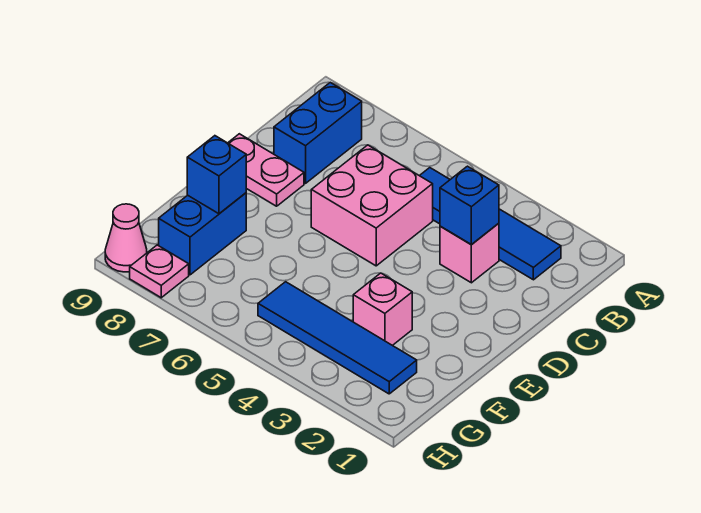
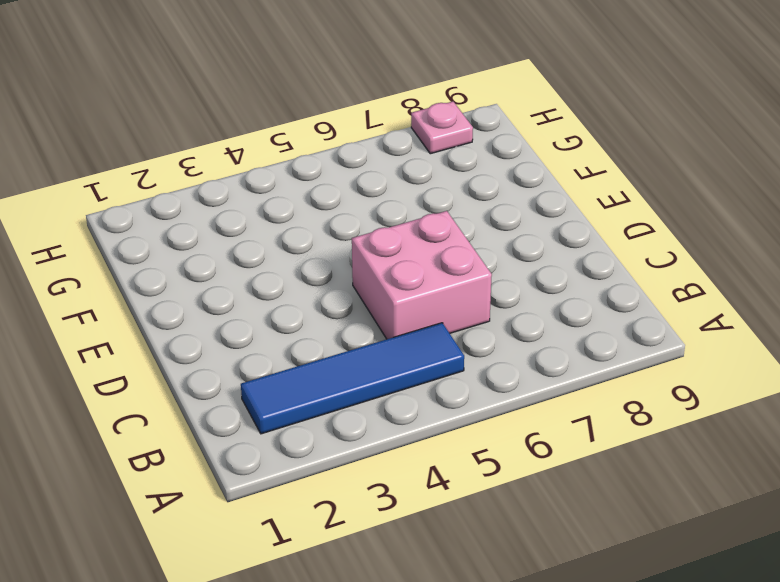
none -> blue brick B8:C8 level 1
none -> pink brick C3 level 1
none -> pink plate D8:D9 level 1

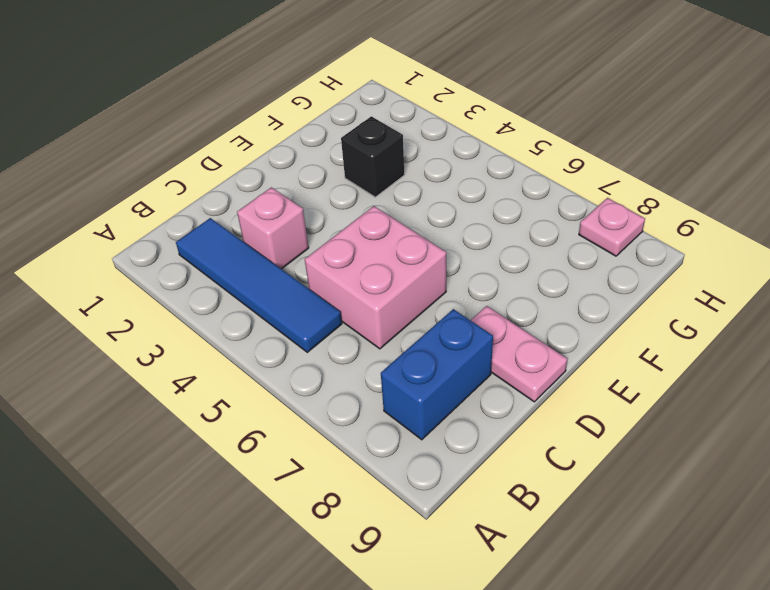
black brick F3 level 1 -> pink brick F3 level 1
none -> blue brick F8:G8 level 1
none -> blue tile G2:G5 level 1
none -> pink cone H9 level 1

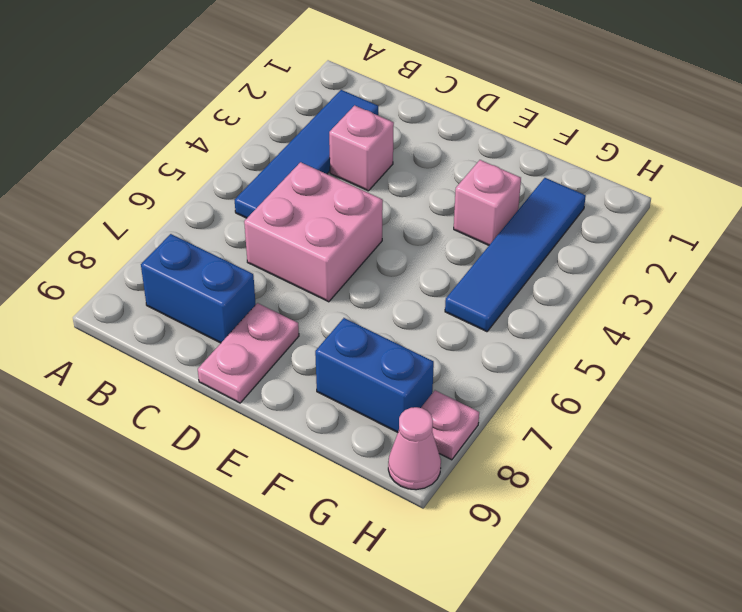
none -> blue brick C3 level 2
none -> blue brick F8 level 2

